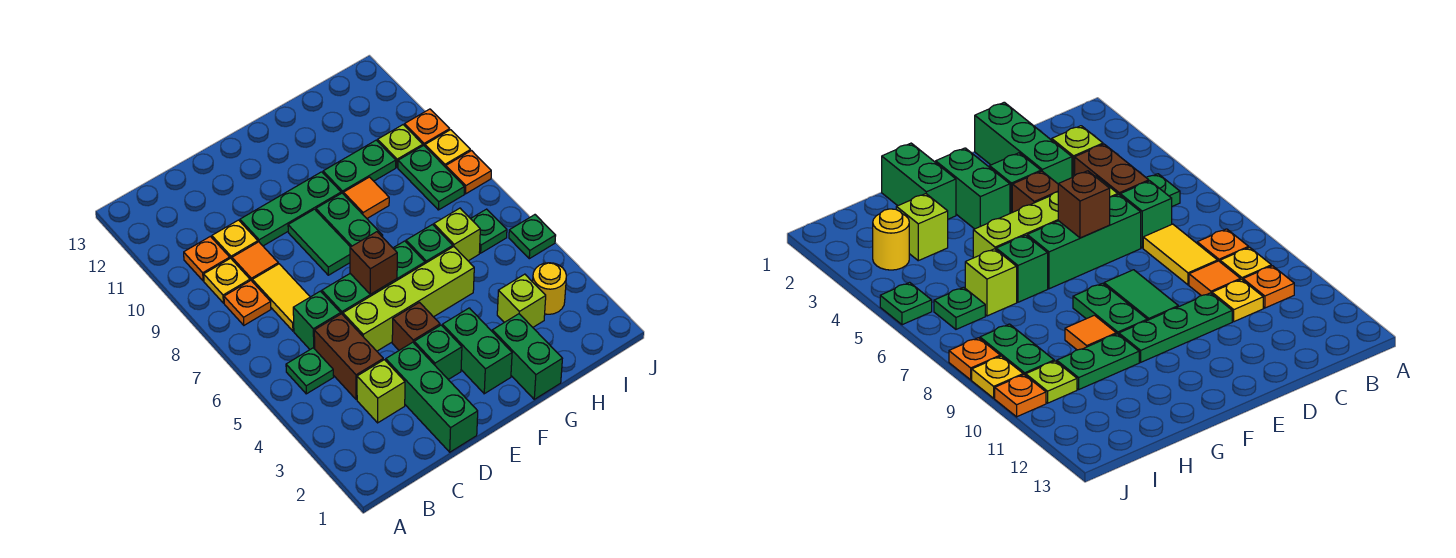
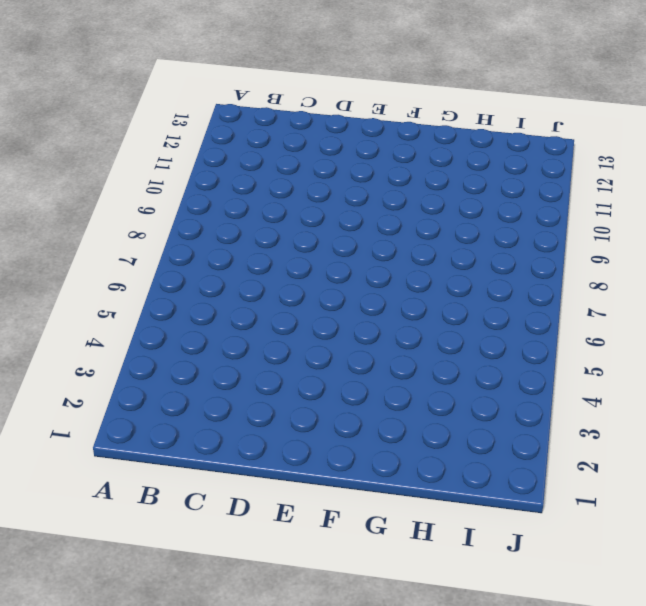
none -> green plate B5 level 1
none -> orange plate B8 level 1
none -> yellow plate B9 level 1
none -> orange plate B10 level 1

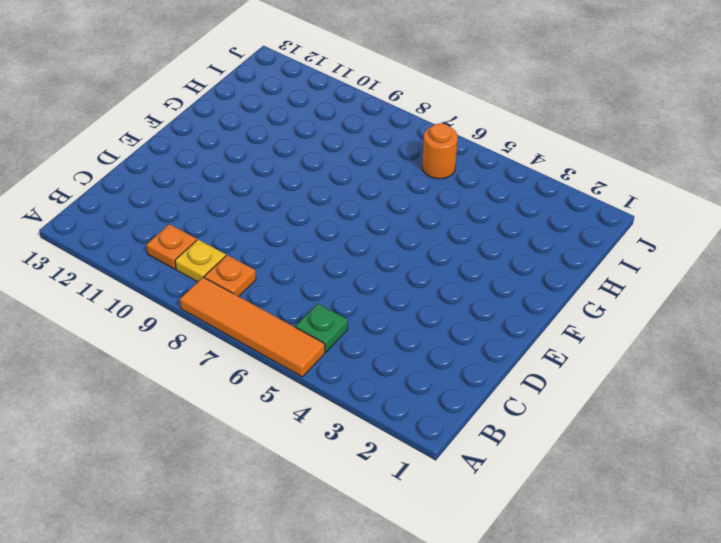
orange tile A5:A8 level 1 -> none
orange round brick I6 level 1 -> green plate I6 level 1
none -> lime brick C3 level 1
none -> brown brick C4:C5 level 1
none -> green brick C6 level 1
none -> yellow tile C7:C8 level 1

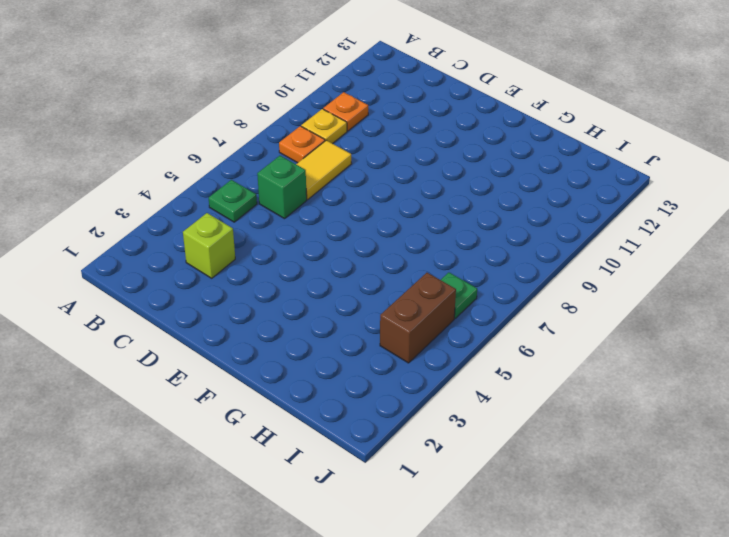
brown brick I4:I5 level 1 -> brown brick C4:C5 level 1
none -> orange tile C9 level 1
none -> yellow plate C10 level 1
none -> green brick D1:D3 level 1
none -> lime brick D5:G5 level 1

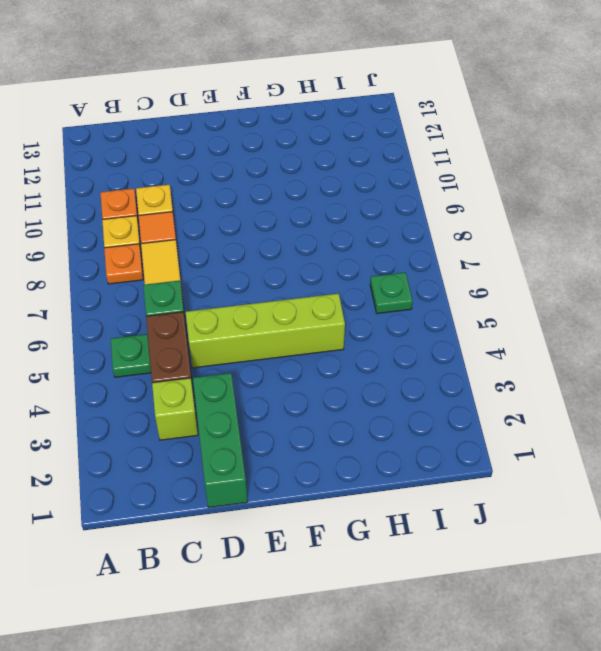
none -> green brick D6:F6 level 1
none -> green plate D10:F10 level 1
none -> green brick E3 level 1
none -> brown brick E4 level 1

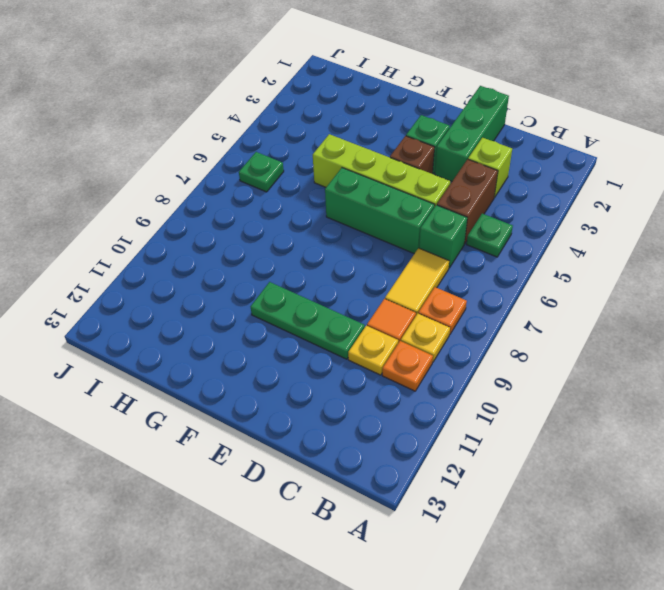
none -> green tile E8:E9 level 1
none -> green brick F2:F3 level 1
none -> green plate F8:F9 level 1
none -> green brick G1:G2 level 1

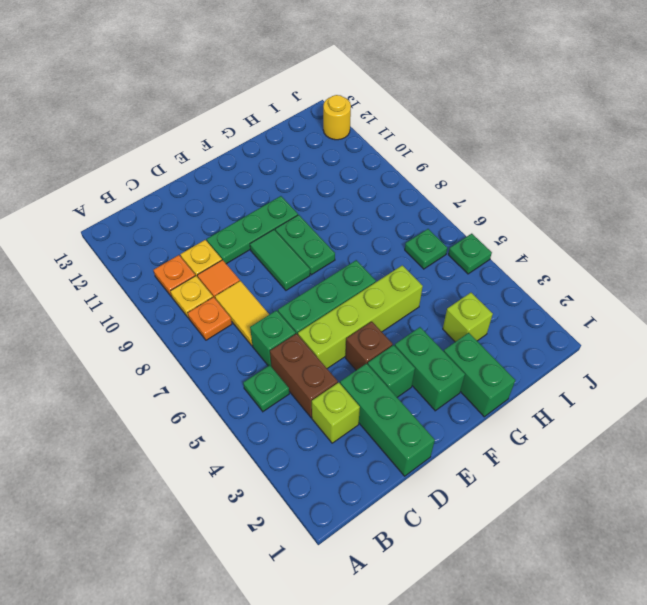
yellow round brick J12 level 1 -> yellow round brick I3 level 1
none -> green brick G6 level 1
none -> orange tile G9 level 1
none -> green plate G10:H10 level 1
none -> lime brick H6 level 1

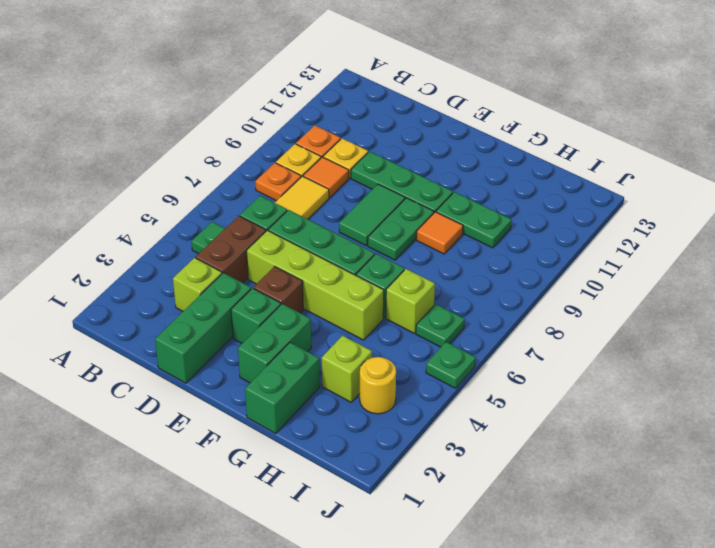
none -> green plate I8:I9 level 1
none -> lime plate I10 level 1
none -> orange plate J8 level 1
none -> yellow plate J9 level 1

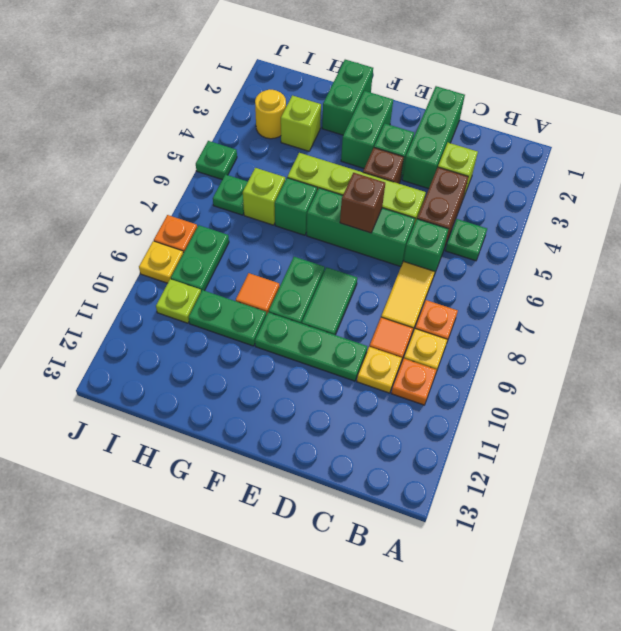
none -> orange plate J10 level 1

